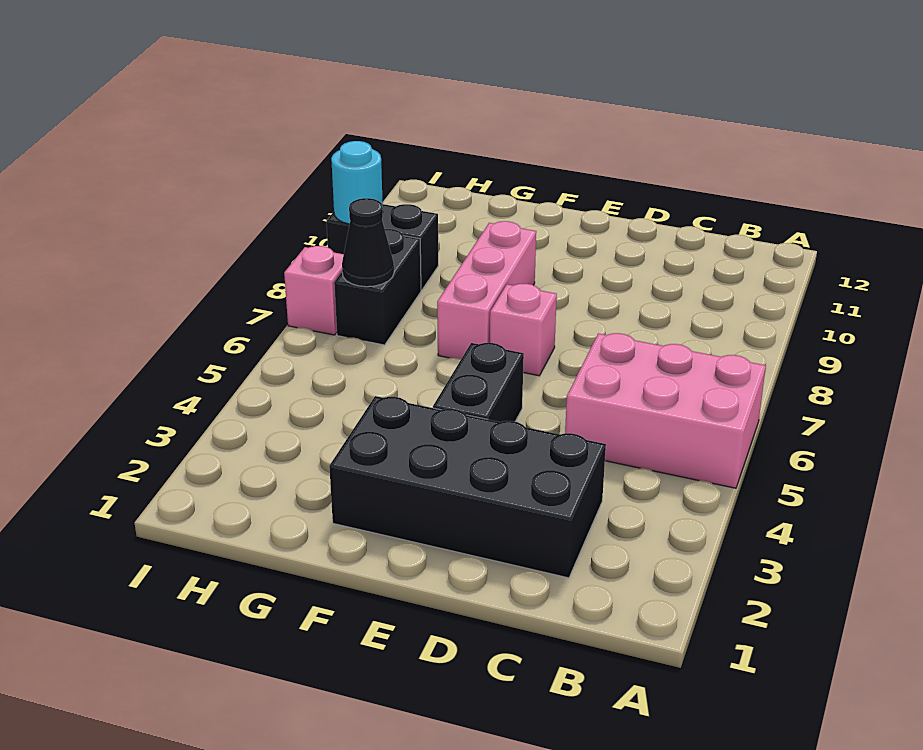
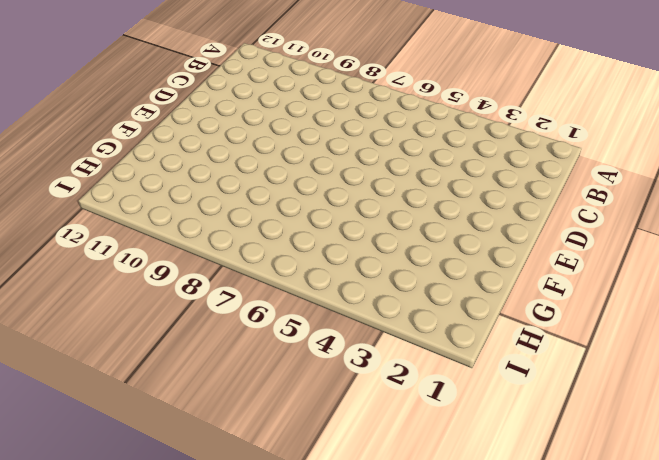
none -> pink brick A5:C6 level 1
none -> black brick C2:F3 level 1

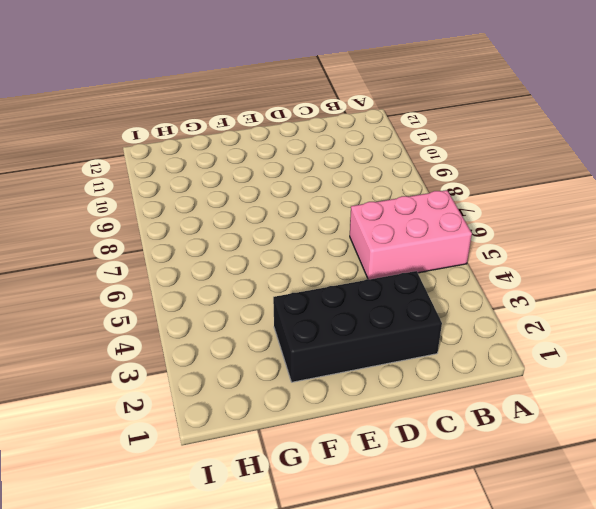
none -> black brick E4:E5 level 1
none -> pink brick E7 level 1

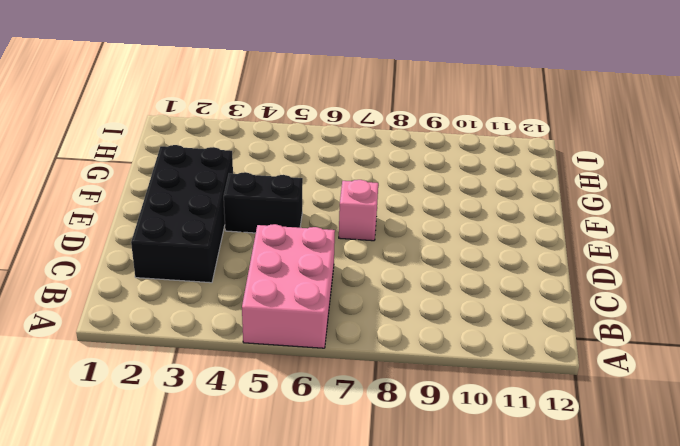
none -> pink brick F7:F9 level 1
none -> black brick H7:H8 level 1

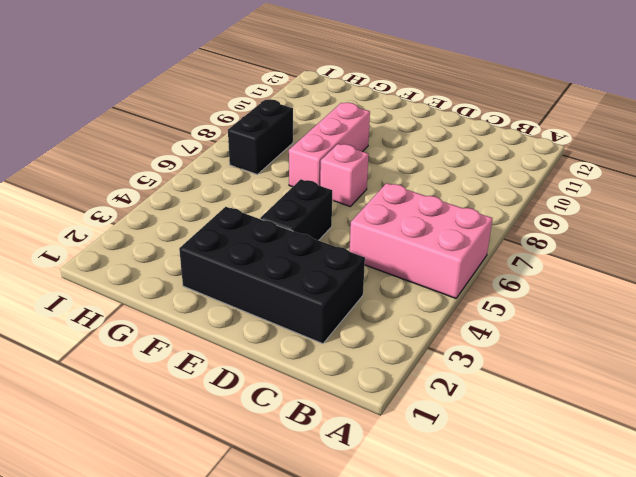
none -> black brick H9:I9 level 1
none -> pink brick I7 level 1

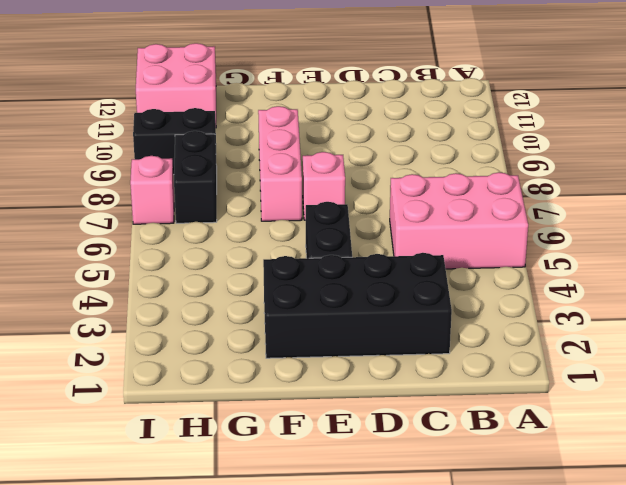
pink brick H11:I12 level 1 -> none
none -> black cone H7 level 2
none -> cyan round brick I9 level 2

